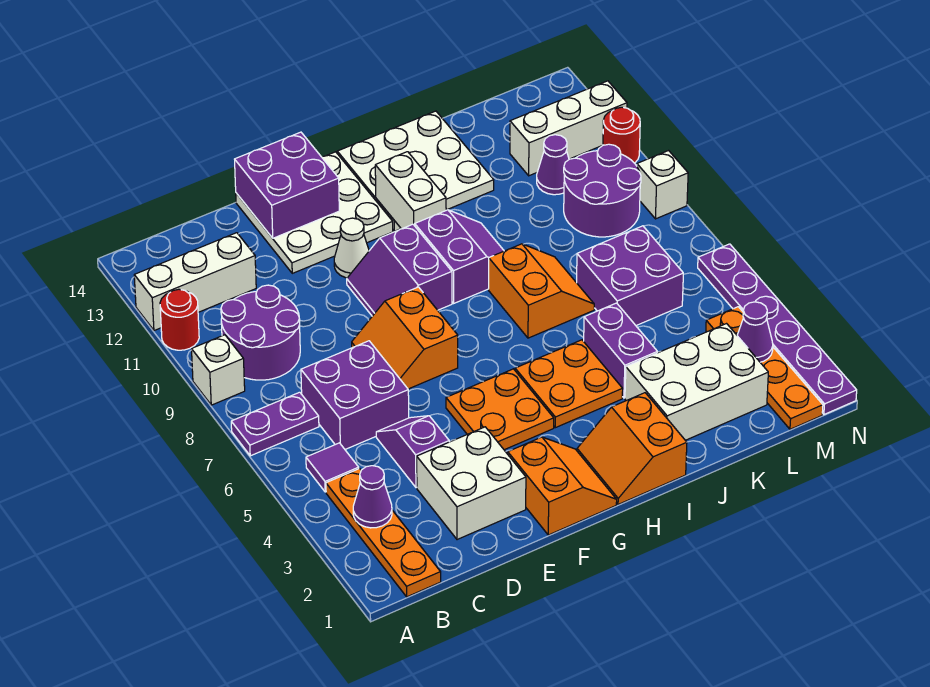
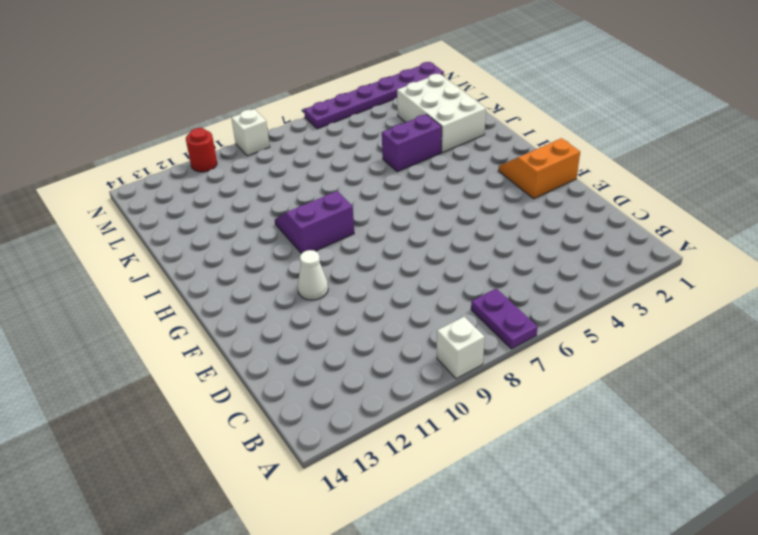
none -> red round brick A11 level 1
none -> white brick A12:C12 level 1
none -> orange plate B1:B4 level 1
none -> purple tile B5 level 1

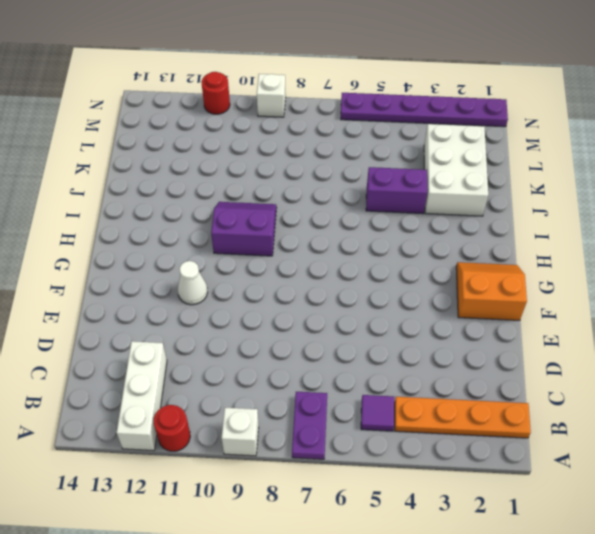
none -> purple round brick B9:C10 level 1
none -> purple brick C6:D7 level 1
none -> white brick D2:E3 level 1
none -> purple slope D4:D5 level 1 top 4

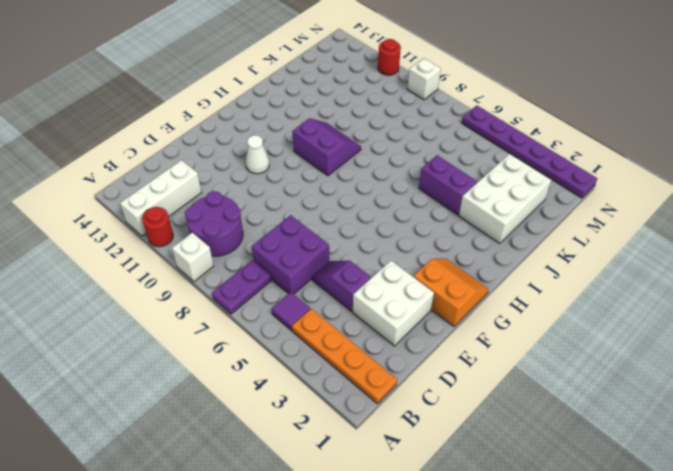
none -> orange slope E7:F8 level 1 top F
none -> white plate E12:G14 level 1
none -> orange plate F4:G5 level 1
none -> purple slope F9:G10 level 1 top G

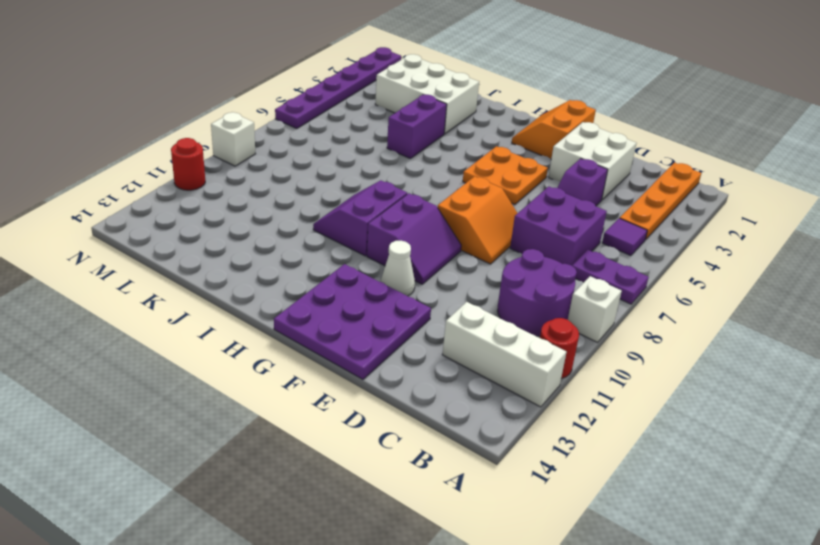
purple plate E12:G14 level 1 -> white plate E12:G14 level 1
none -> orange slope H1:I2 level 1 top I
none -> orange plate H4:I5 level 1
none -> white plate H12:J14 level 1
none -> orange slope I7:J8 level 1 top I

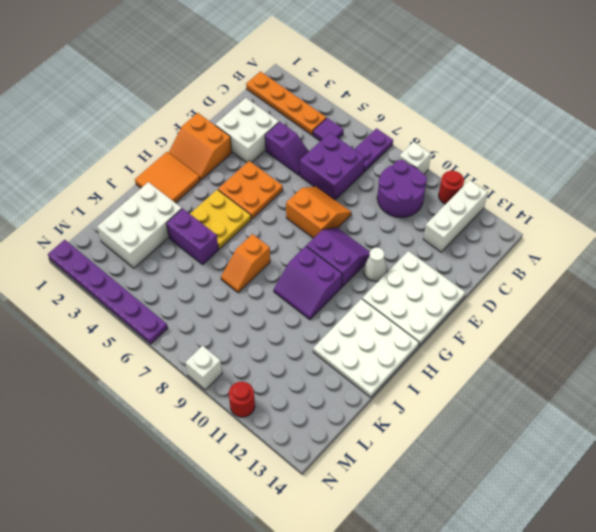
orange tile H1:I2 level 1 -> orange slope H1:I2 level 1 top I
yellow plate H4:I5 level 1 -> orange plate H4:I5 level 1
orange slope I7:J7 level 1 top I -> orange slope I7:J8 level 1 top I
none -> purple brick K6:L7 level 1
none -> purple round brick L9:M10 level 1
none -> purple cone L11 level 1
none -> white brick L12:N12 level 1

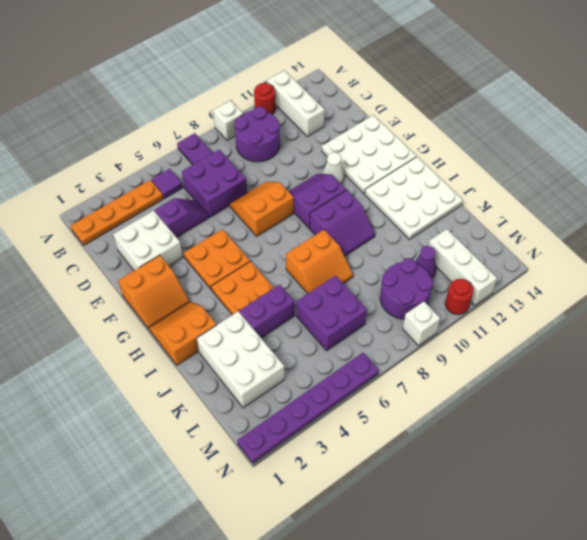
none -> orange plate M1:M4 level 1
none -> purple cone B3 level 2
none -> purple brick E13:F14 level 2
none -> white brick H11:H12 level 2

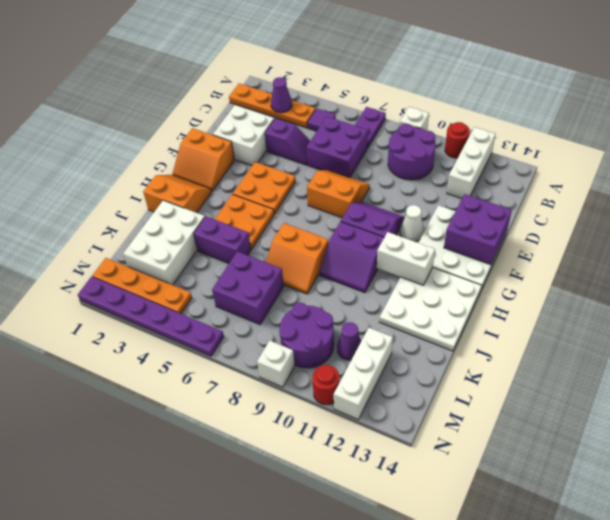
none -> purple cone M3 level 2

